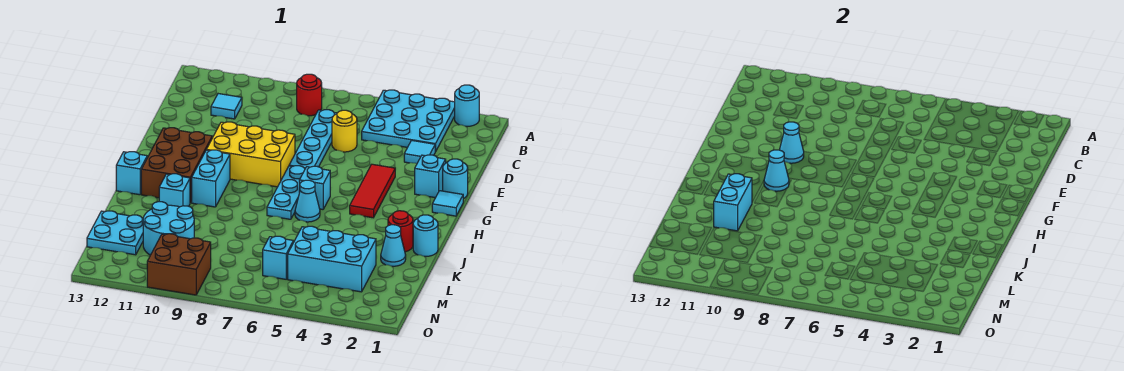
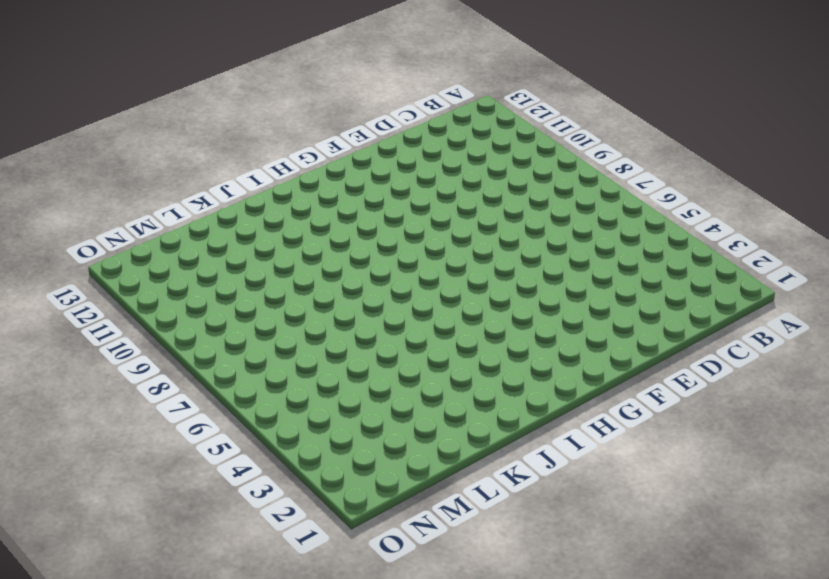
none -> cyan round brick A2 level 1
none -> cyan plate A3:C5 level 1
none -> red round brick B8 level 1
none -> cyan plate C7:F7 level 1

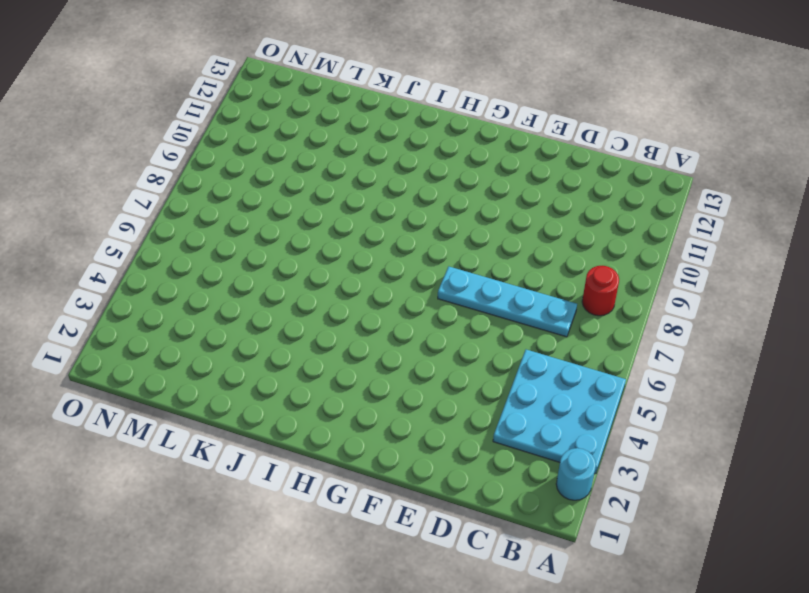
none -> cyan tile C11 level 1
none -> cyan tile D3 level 1
none -> yellow round brick D6 level 1
none -> cyan round brick F1 level 1

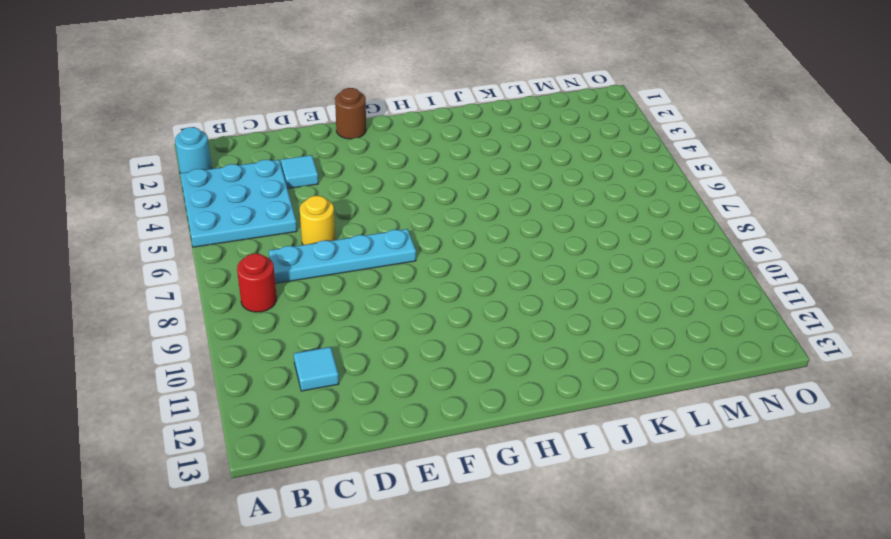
brown round brick F1 level 1 -> cyan round brick F1 level 1
none -> cyan brick F2 level 1
none -> red tile F4:H4 level 1
none -> yellow brick F8:G10 level 1
none -> cyan tile G1 level 1

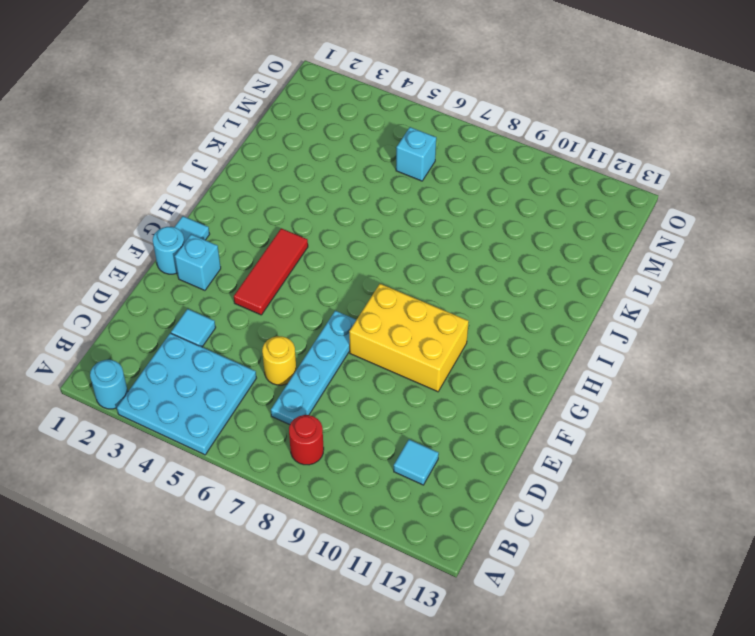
none -> cyan plate G7:I7 level 1
none -> brown brick G11:I12 level 1
none -> cyan brick H6 level 1
none -> cyan brick H10:I10 level 1

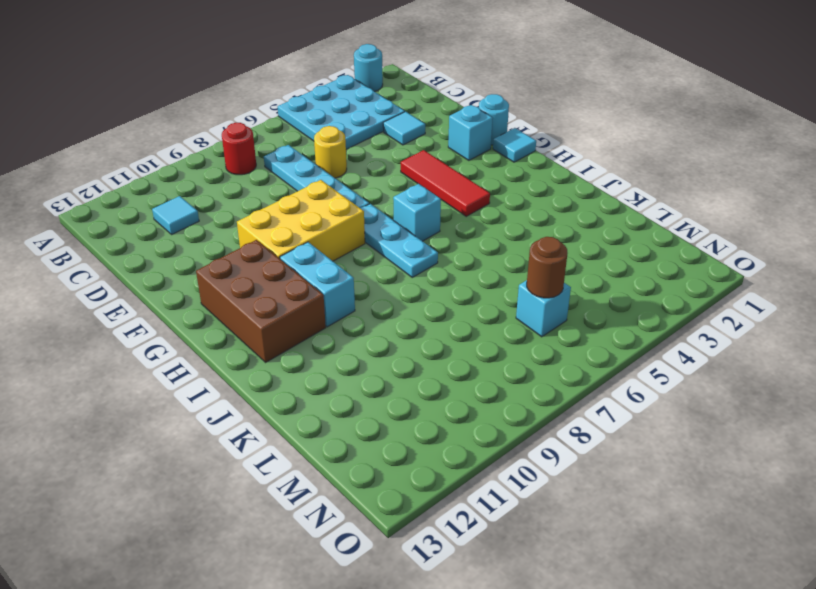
brown round brick M6 level 2 -> none
none -> cyan cone I6 level 1
none -> cyan brick I13 level 1
none -> cyan round brick J1 level 1
none -> red round brick J2 level 1

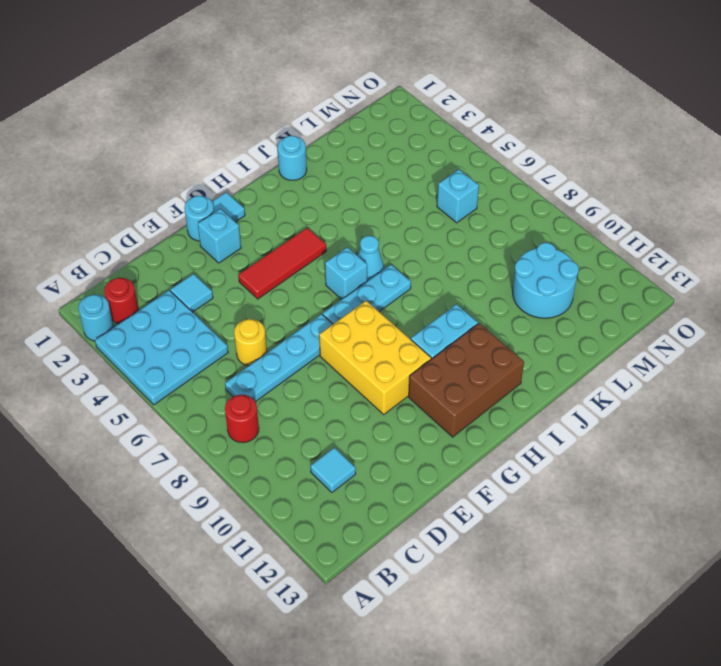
red round brick B2 level 1 -> red round brick J2 level 1
none -> cyan brick I13 level 1
none -> cyan brick J11 level 1
none -> cyan cone K2 level 1
none -> cyan brick L3:M5 level 1

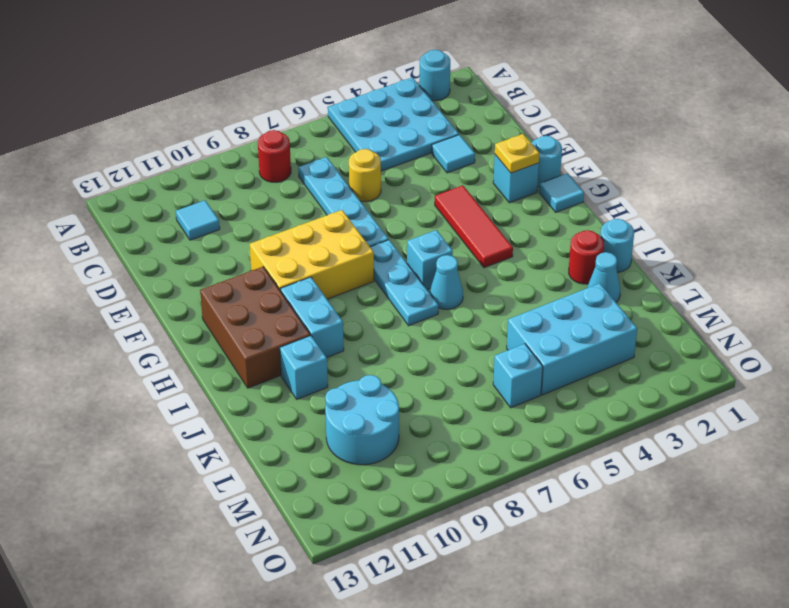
yellow plate F2 level 2 -> none
none -> cyan brick I13 level 1
none -> cyan plate L12:M13 level 1
none -> brown brick N9:O10 level 1
none -> cyan cone F10 level 2

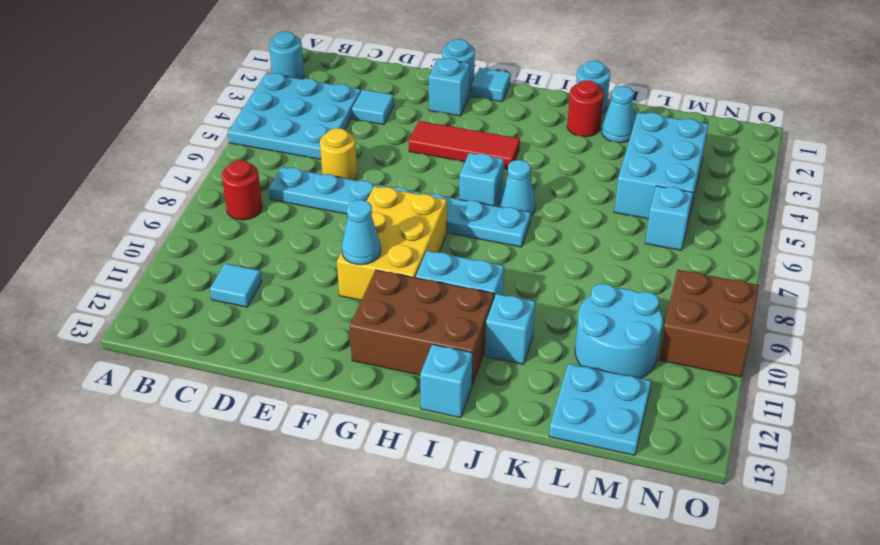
none -> cyan cone H10 level 2
none -> cyan brick J11:K11 level 2

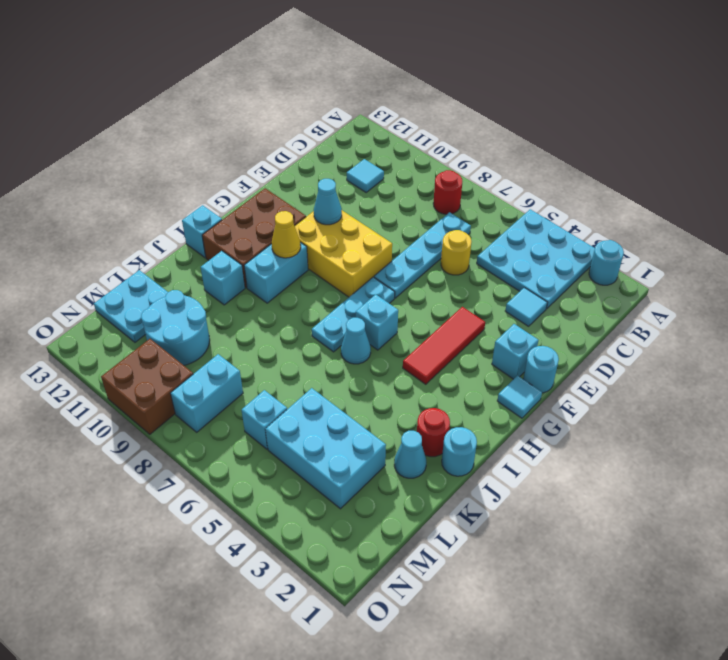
yellow cone H10 level 2 -> cyan cone H10 level 2
cyan brick M8:N8 level 1 -> cyan brick J11:K11 level 2

